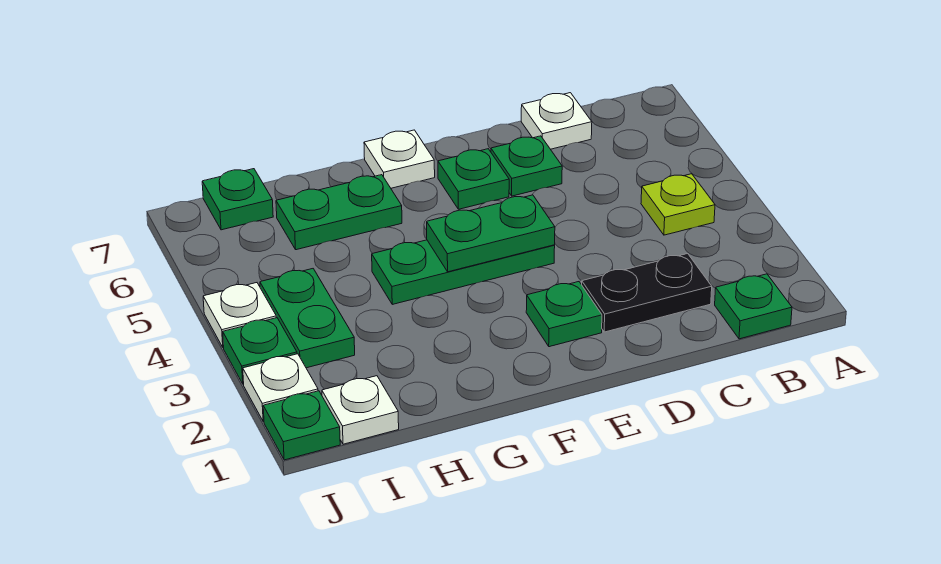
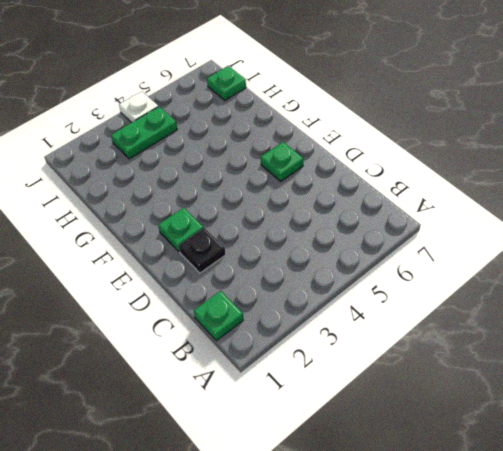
black plate D2 level 1 -> black plate C2:D2 level 1
none -> lime plate B4 level 1
none -> white plate C7 level 1
none -> green plate D6 level 1

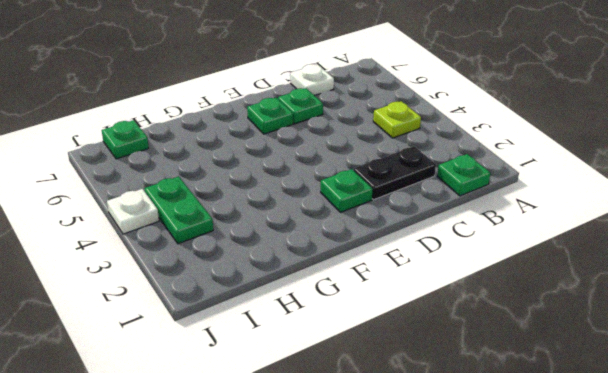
none -> green plate E4:G4 level 1
none -> white plate F7 level 1
none -> green plate G6:H6 level 1

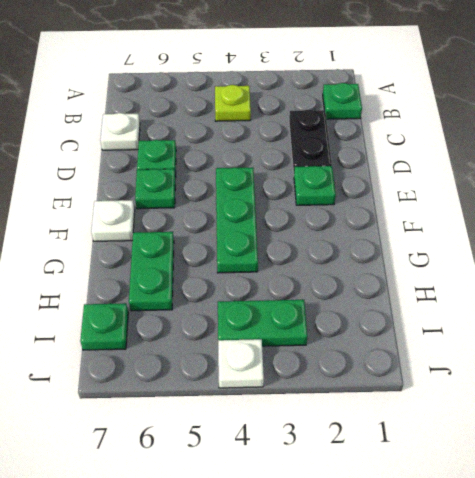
none -> white plate I1 level 1
none -> green plate J1 level 1
none -> white plate J2 level 1

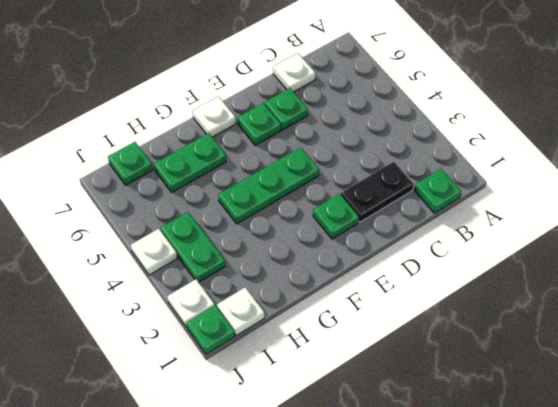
none -> lime plate B4 level 1
none -> green plate J3 level 1
none -> green plate E4:F4 level 2

